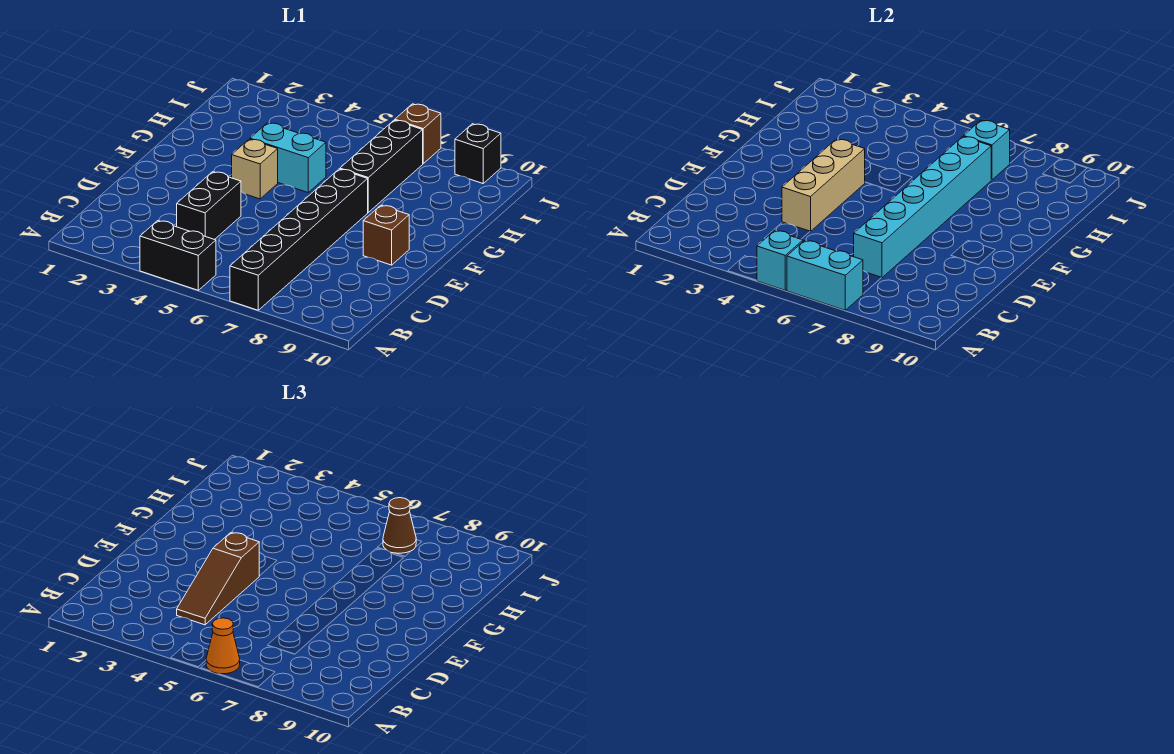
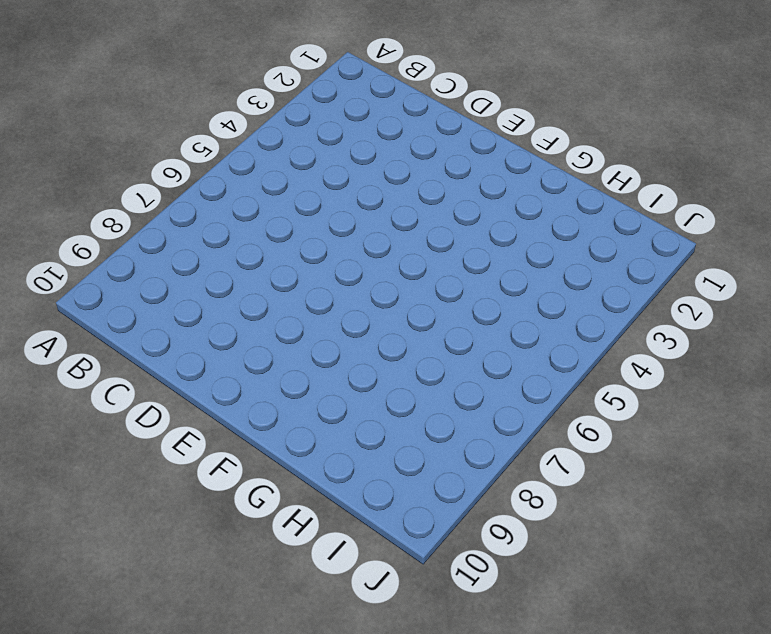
none -> black brick A4:A5 level 1
none -> black brick A7:F7 level 1
none -> black brick C4:D4 level 1

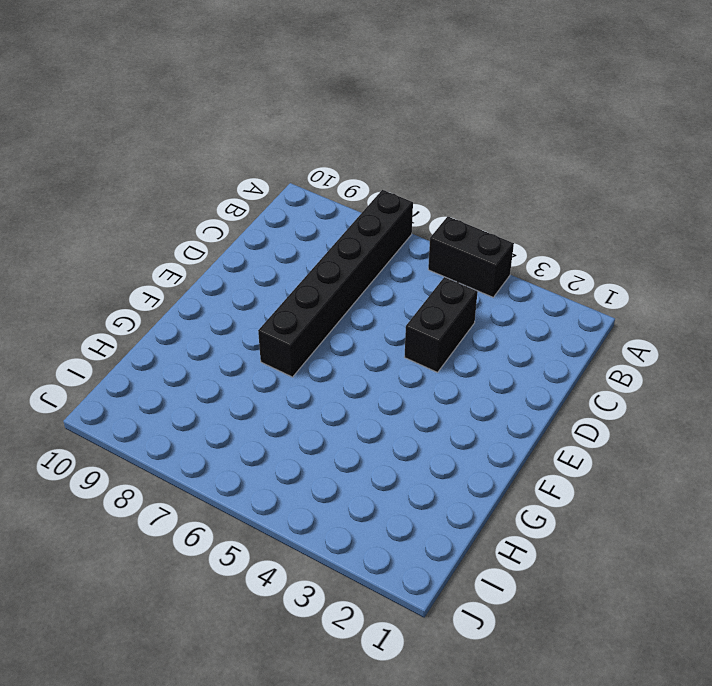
none -> brown brick E9 level 1
none -> tan brick F4 level 1
none -> cyan brick G4:G5 level 1

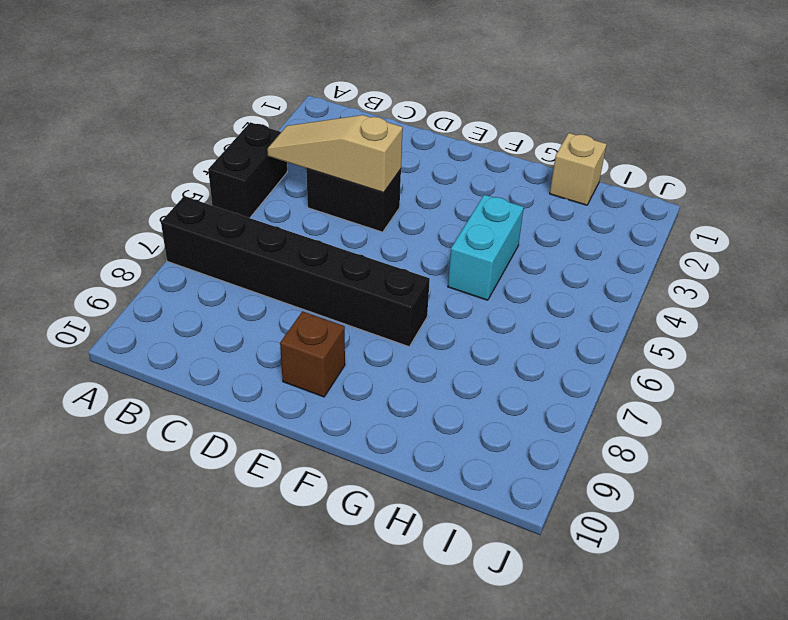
tan slope B4:D4 level 2 top D -> tan brick D4:F4 level 2
tan brick H1 level 1 -> tan brick F4 level 1
none -> black brick G7:I7 level 1
none -> brown brick J7 level 1
none -> black brick J9 level 1

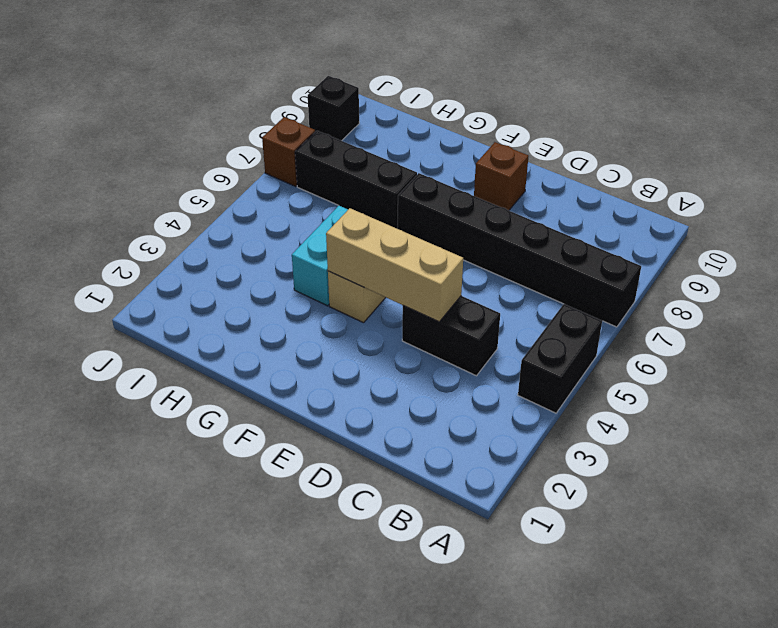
none -> cyan brick A5 level 2
none -> cyan brick A6:A7 level 2
none -> cyan brick C7:H7 level 2

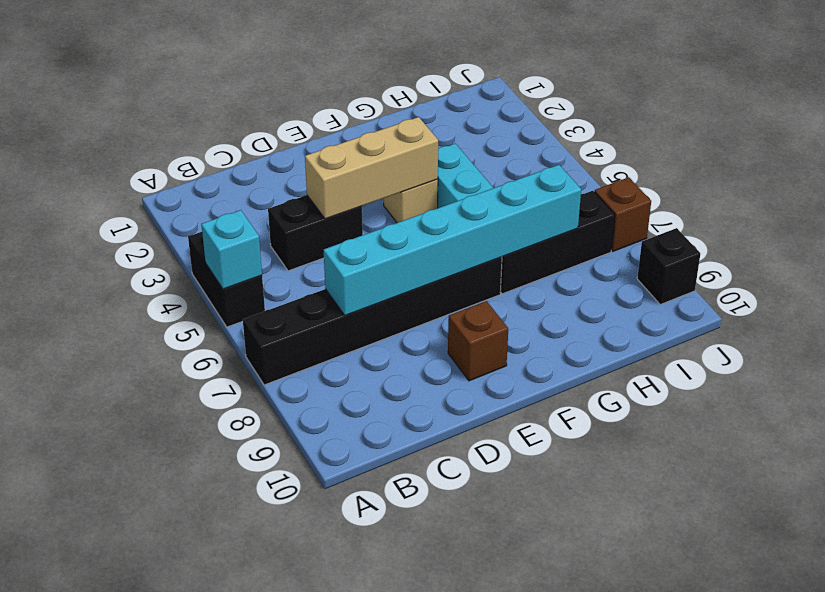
none -> cyan brick A6:A7 level 2
none -> cyan brick I7 level 2
none -> orange cone A6 level 3

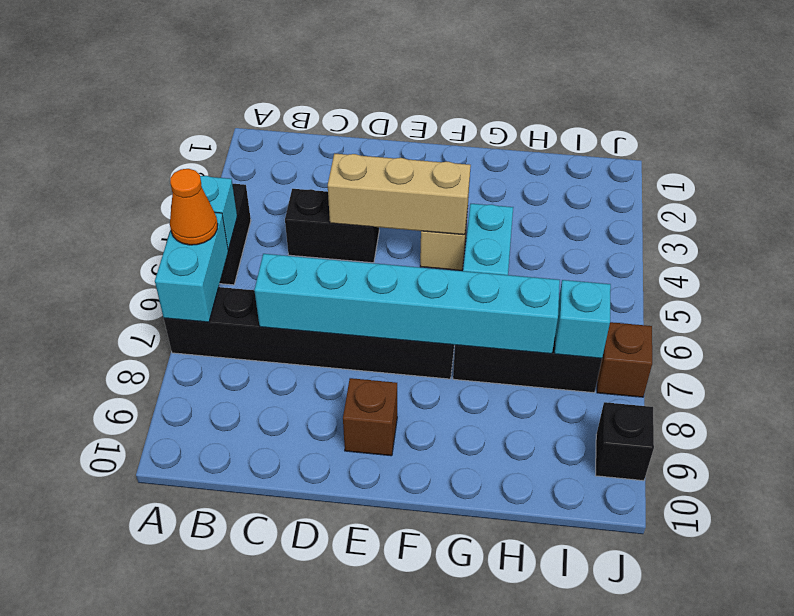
none -> brown slope C4:E4 level 3 top E
none -> brown cone I7 level 3

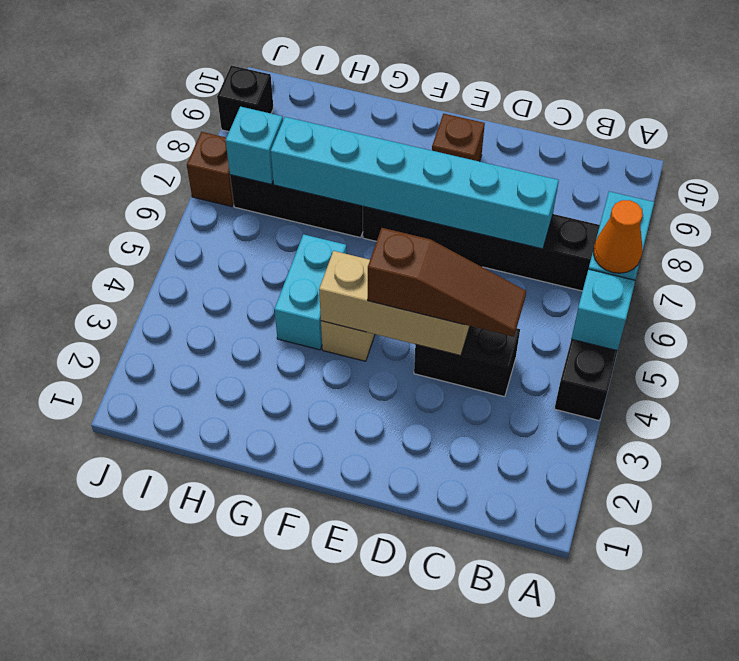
none -> brown cone I7 level 3

